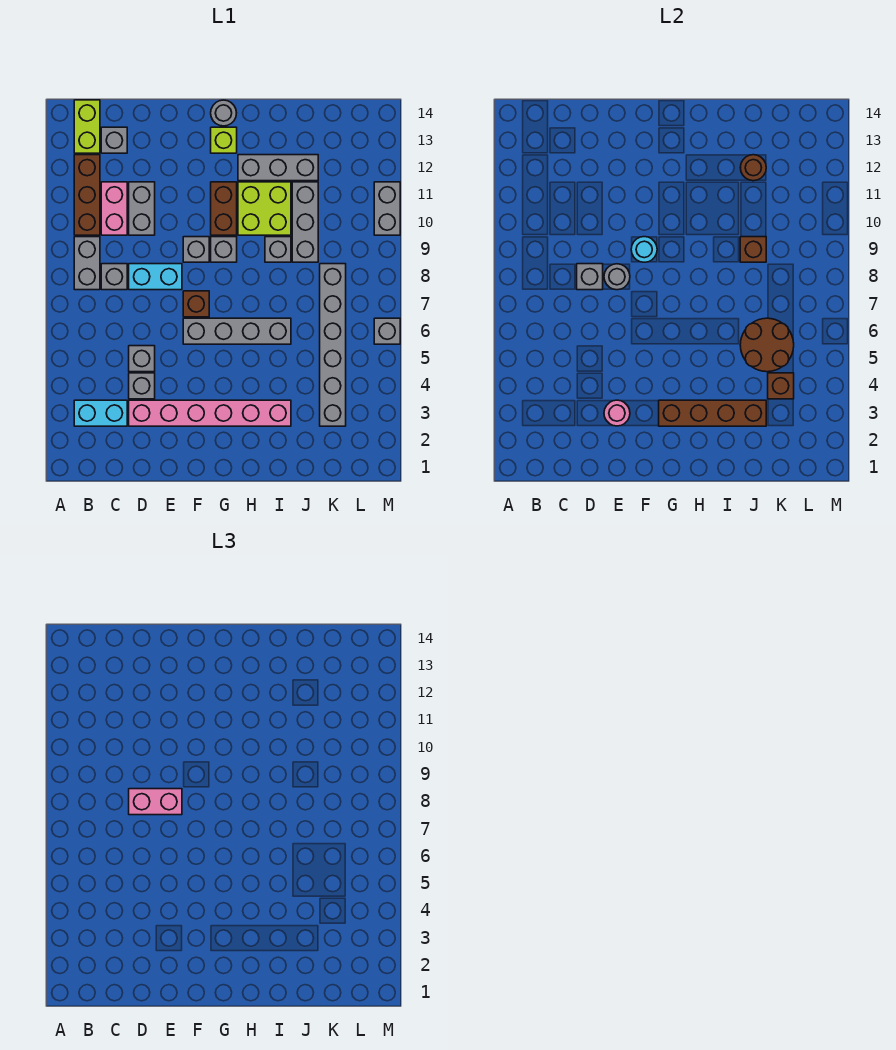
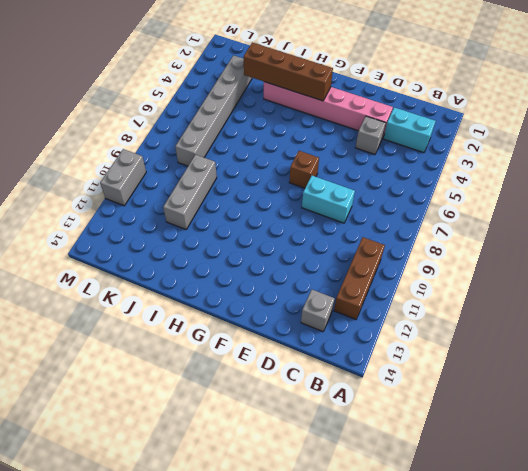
none -> grey brick B8:B9 level 1
none -> lime brick B13:B14 level 1
none -> grey brick C8 level 1
none -> pink brick C10:C11 level 1

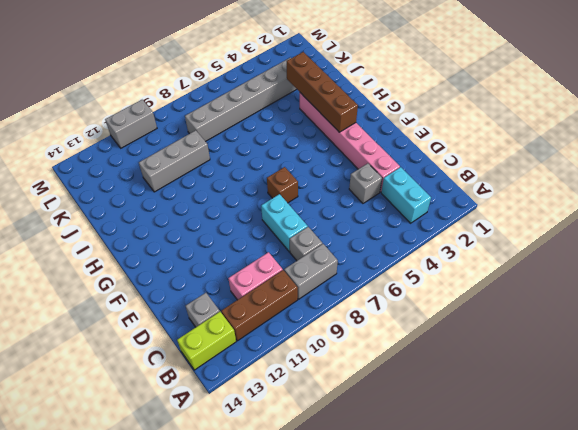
none -> grey brick D5 level 1
none -> grey brick D10:D11 level 1
none -> grey brick F6:I6 level 1
none -> grey brick F9 level 1

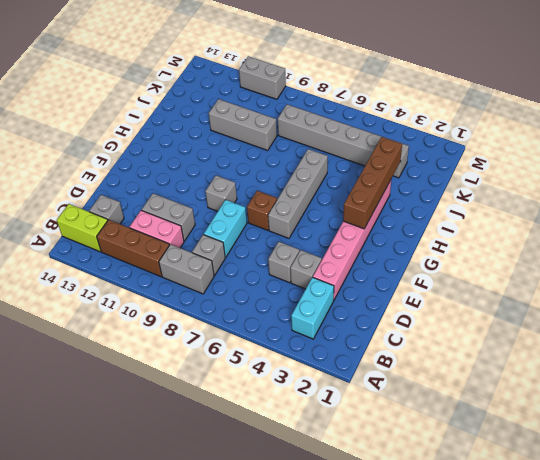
none -> grey brick G9 level 1
none -> brown brick G10:G11 level 1
none -> lime brick G13 level 1
none -> grey round brick G14 level 1

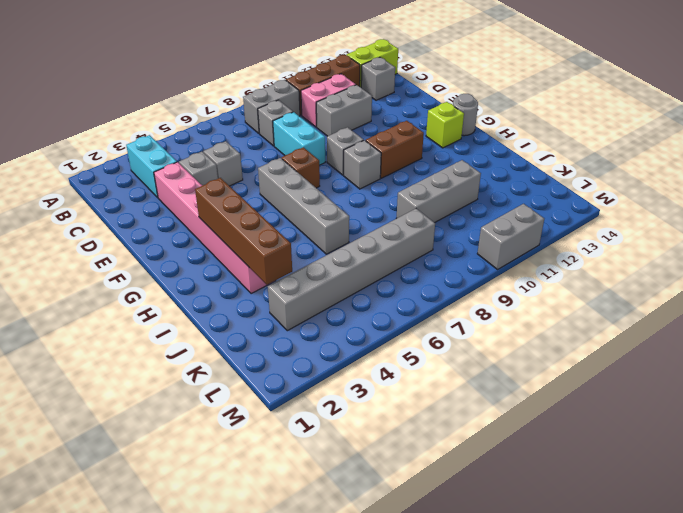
none -> lime brick H10:I11 level 1
none -> grey brick H12:J12 level 1
none -> grey brick I9 level 1
none -> grey brick M6 level 1

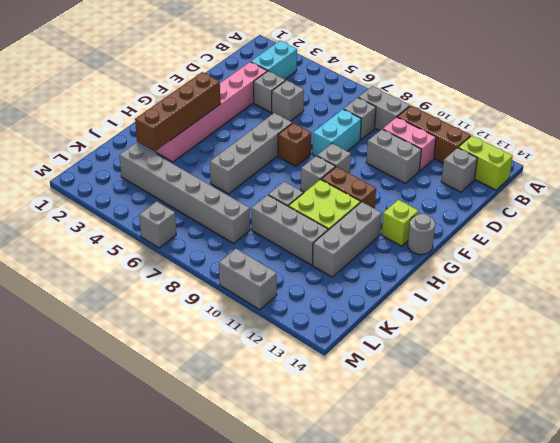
none -> grey brick D8 level 2
none -> pink round brick E3 level 2
none -> grey round brick E8 level 2
none -> cyan round brick F9 level 2

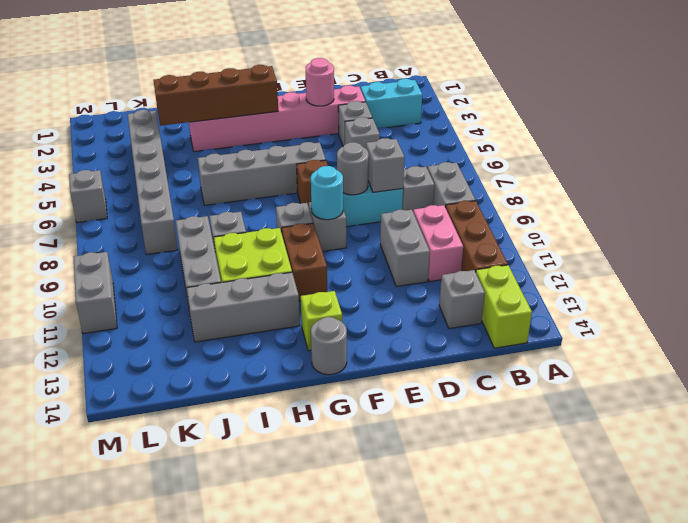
none -> brown round brick J5:K6 level 2
none -> brown brick J9 level 2
none -> brown round brick J12 level 2
none -> brown brick K4 level 2

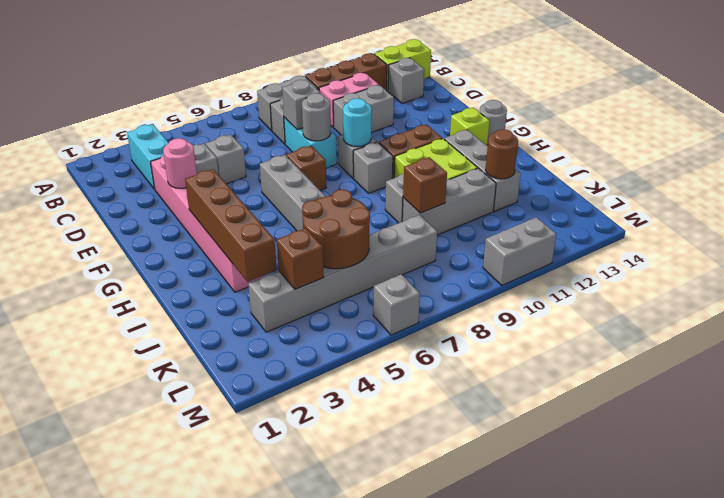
none -> pink brick D8:E8 level 3

